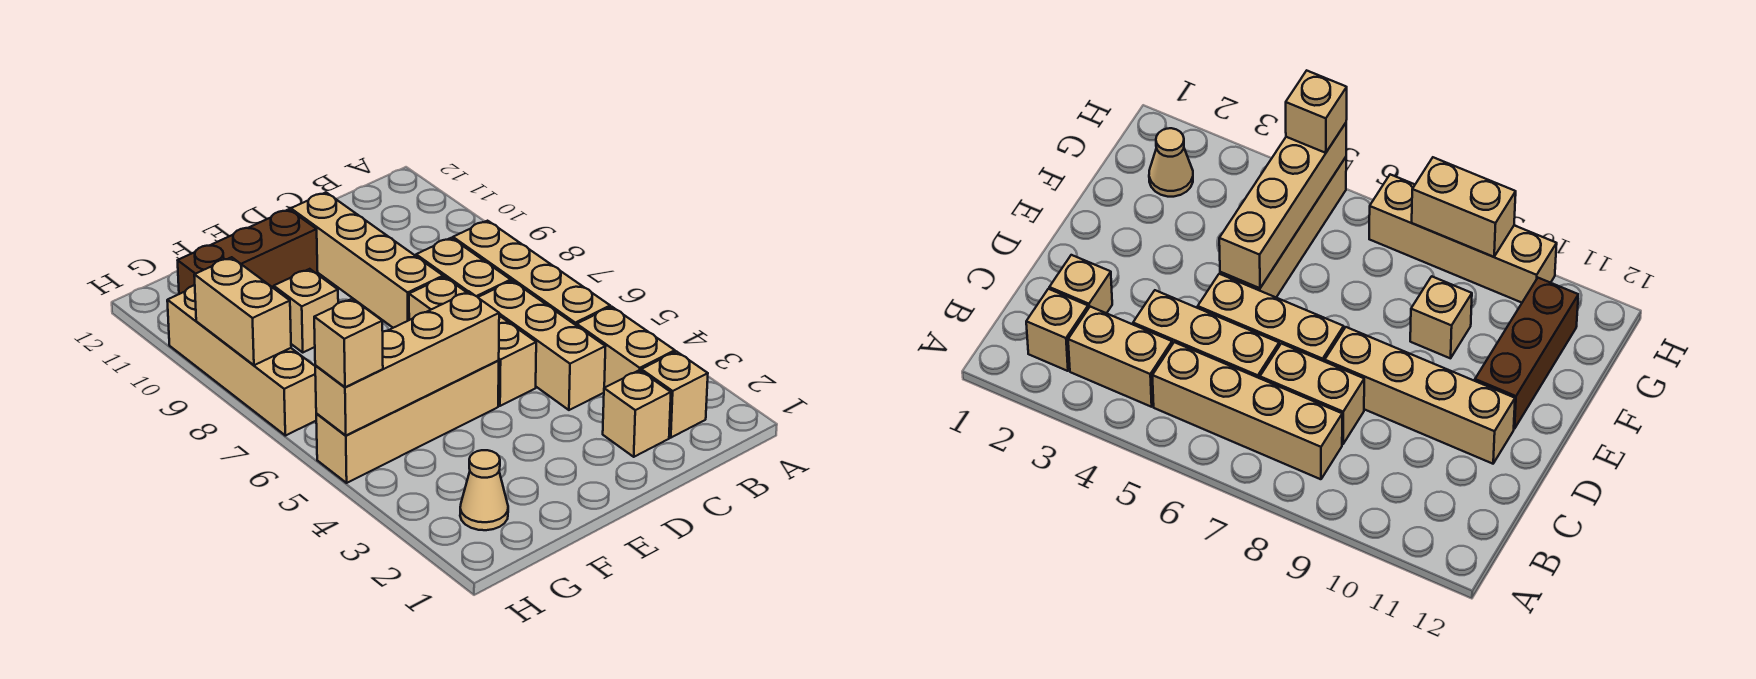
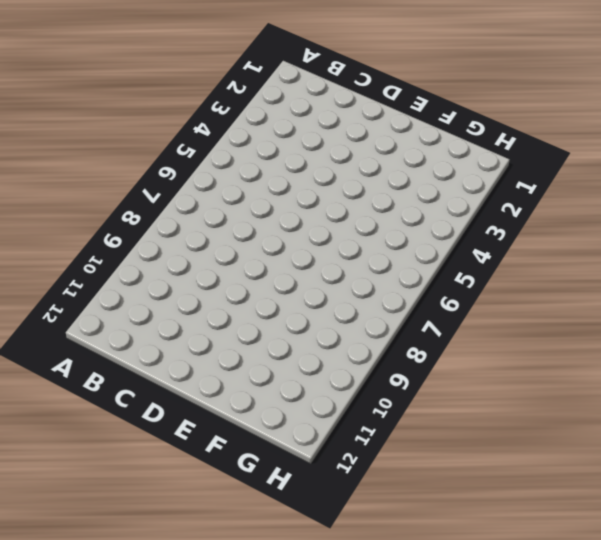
none -> tan brick B2 level 1
none -> tan brick B3:B4 level 1
none -> tan brick B5:B8 level 1

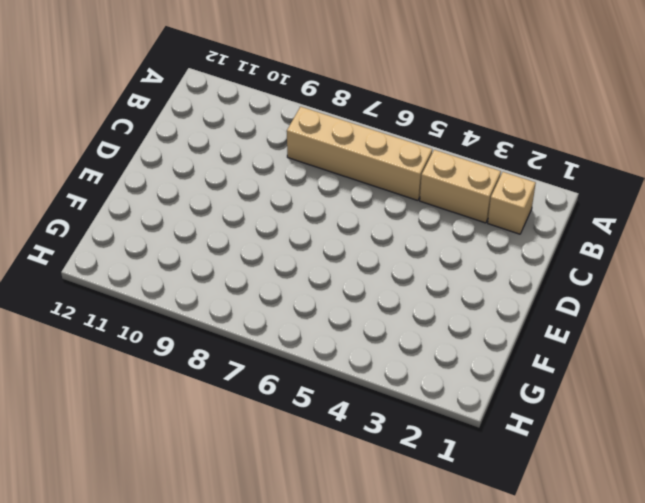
none -> tan brick C2 level 1
none -> tan brick C4:C6 level 1
none -> tan brick C7:C8 level 1

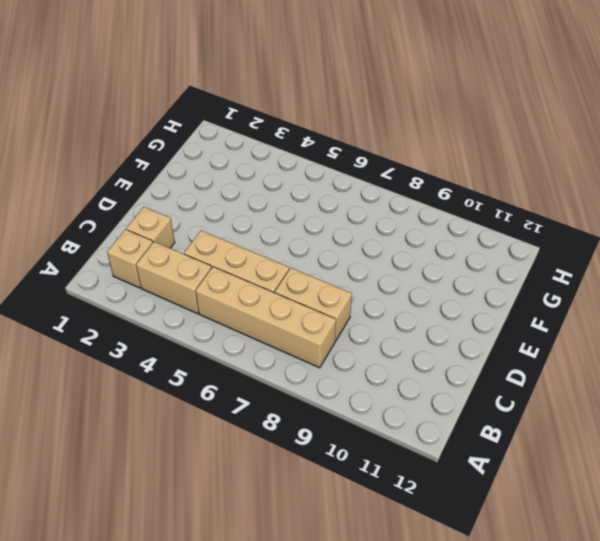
none -> tan brick D5:D7 level 1
none -> tan brick D8:D11 level 1
none -> tan brick E5:H5 level 1

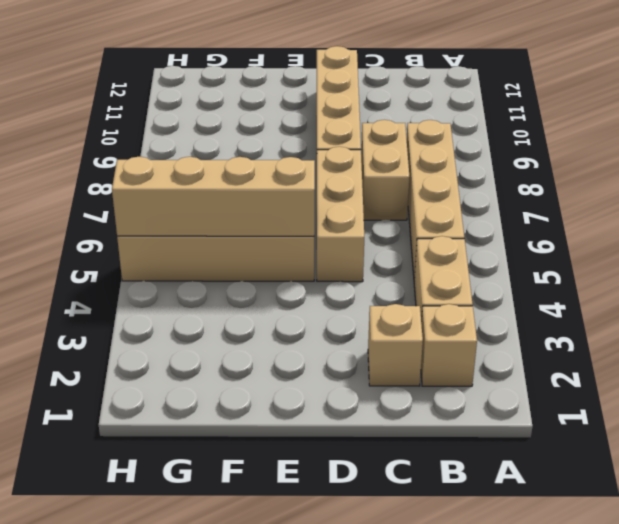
none -> tan brick C4:C6 level 1
none -> brown brick E11:G11 level 1
none -> tan brick F9 level 1

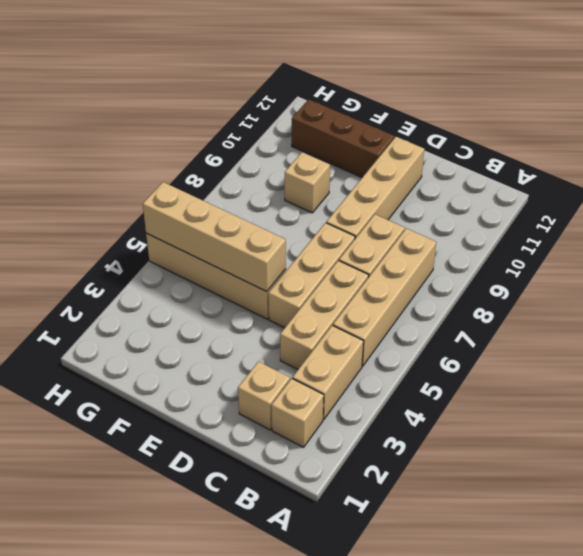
none -> tan cone G2 level 1
none -> tan brick H7:H10 level 1
none -> tan brick H8:H9 level 2

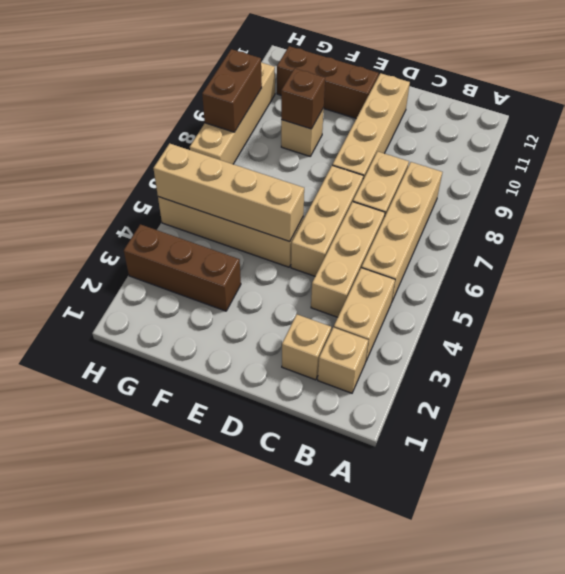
brown brick F3:H3 level 1 -> none
brown brick F9 level 2 -> none
brown brick H8:H9 level 2 -> tan brick H8:H9 level 2
none -> tan cone G2 level 1
none -> tan brick H5 level 3

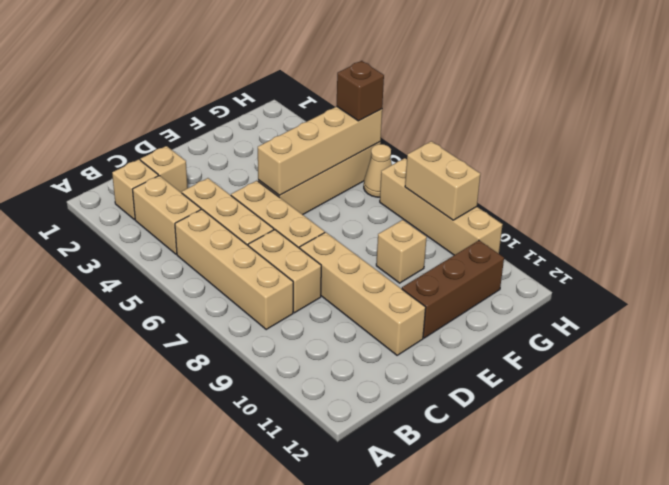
brown brick H5 level 3 -> tan brick H5 level 3
tan cone H6 level 1 -> tan cone G2 level 1

